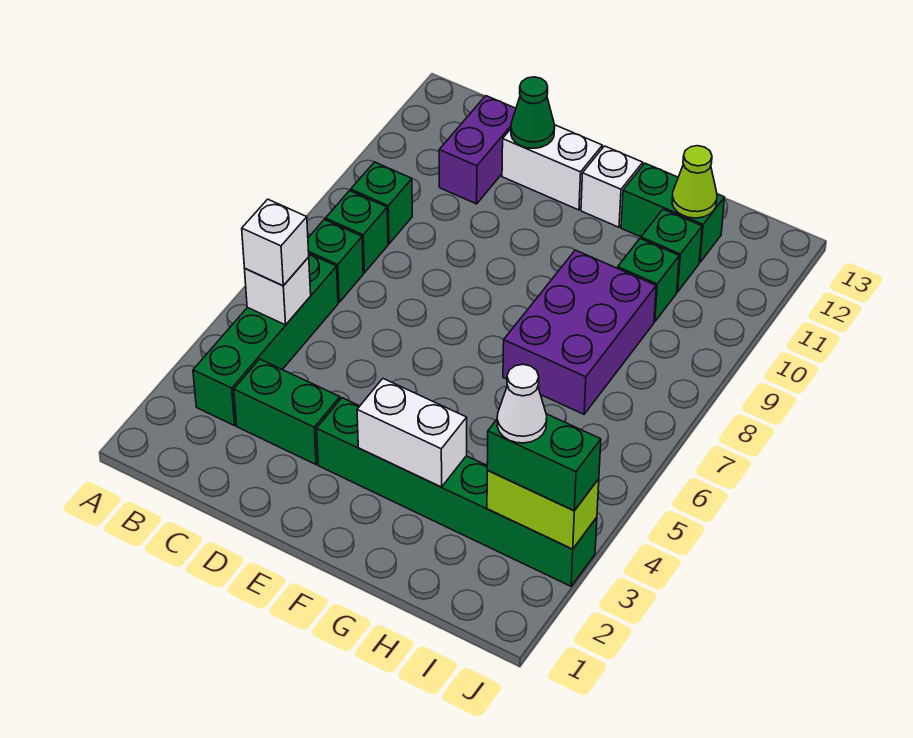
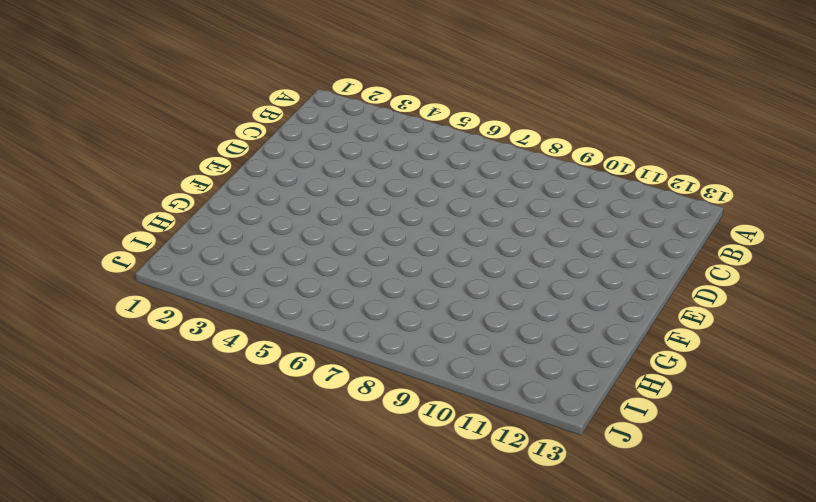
none -> green brick B3:B6 level 1
none -> green brick B7 level 1
none -> green brick B8 level 1

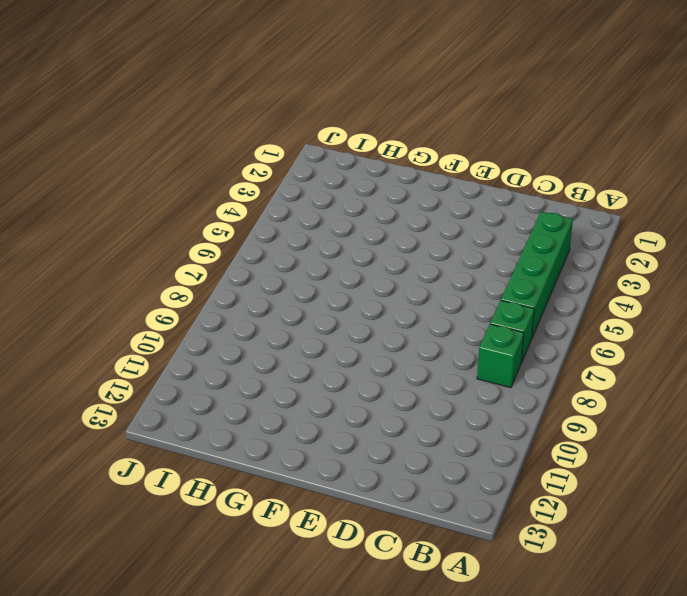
none -> green brick B9 level 1
none -> green brick C3:D3 level 1
none -> purple brick C11:C12 level 1

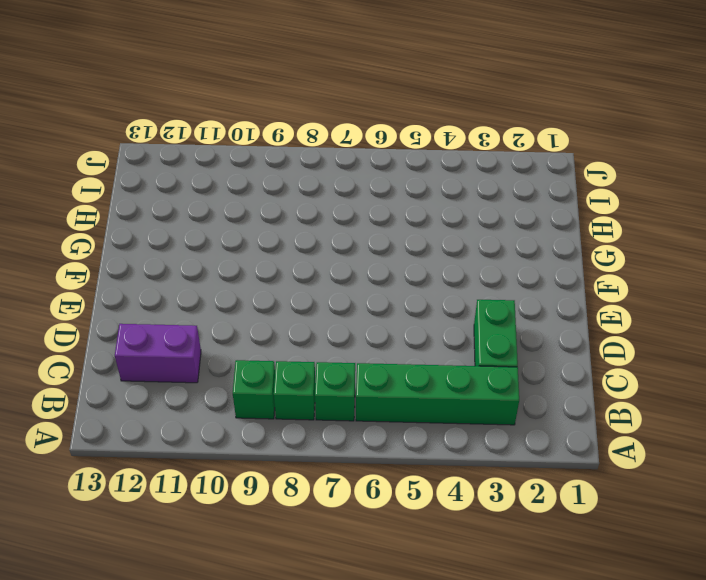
none -> white brick D12:E12 level 1
none -> green brick E3:J3 level 1
none -> white brick F12 level 1

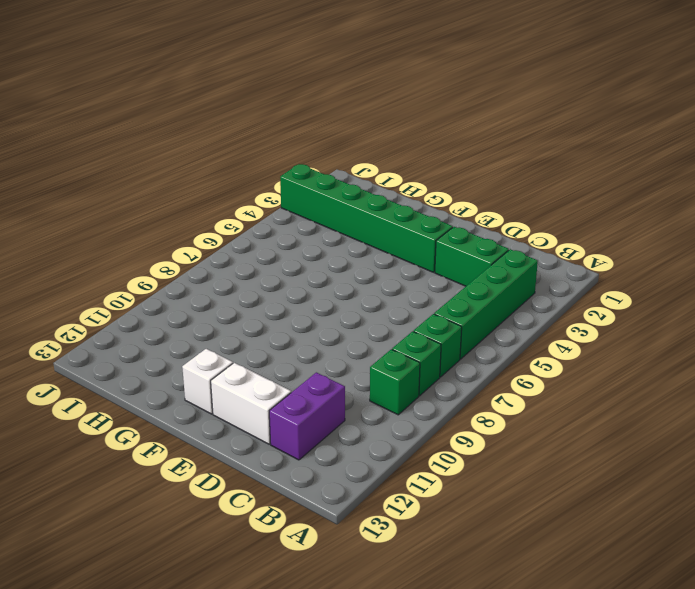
none -> purple brick G7:H9 level 1
none -> green brick G12:H12 level 1
none -> green brick H10 level 1

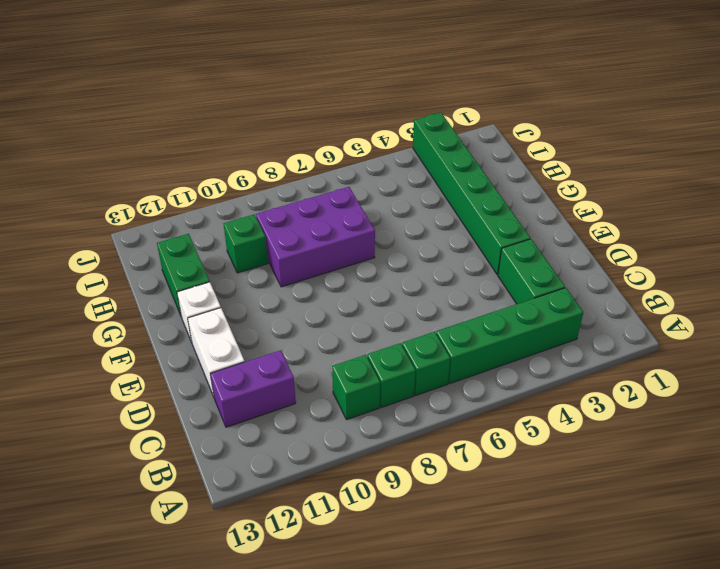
none -> green brick H11 level 1
none -> white brick B5 level 2
none -> green cone D12 level 2

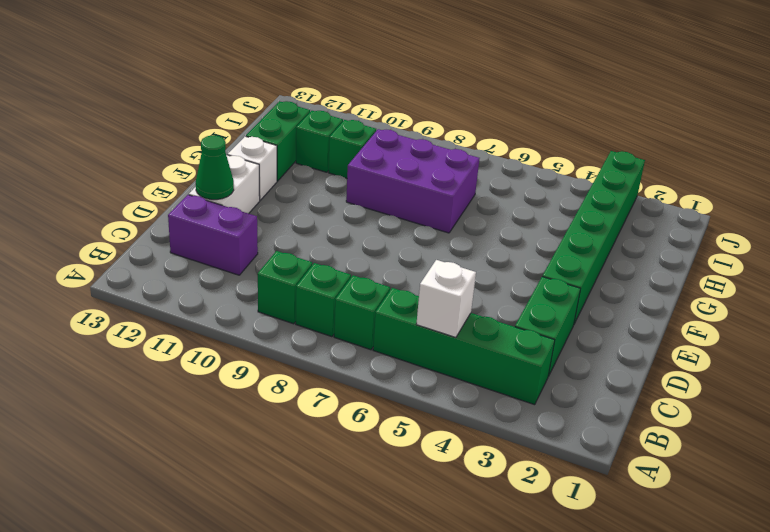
none -> white brick F3:G3 level 2
none -> lime cone H12 level 2
none -> lime brick I3:J3 level 2

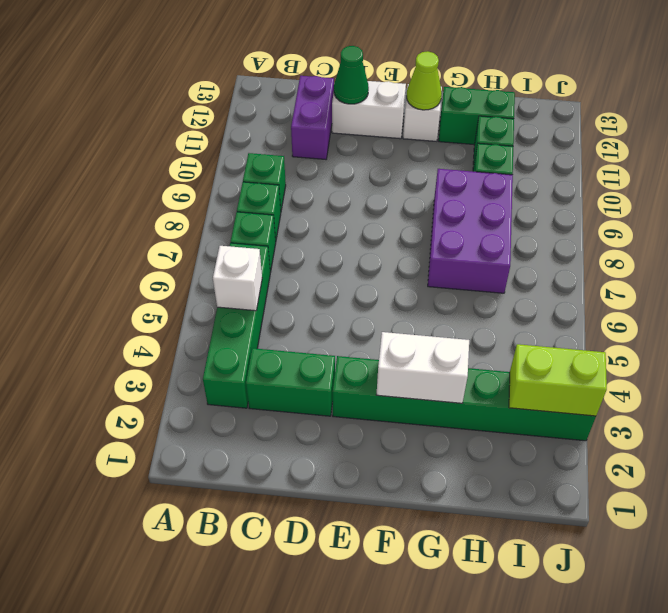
lime cone F12 level 2 -> lime cone H12 level 2
none -> white brick B5 level 3
none -> green brick I3:J3 level 3
none -> white cone I3 level 4

